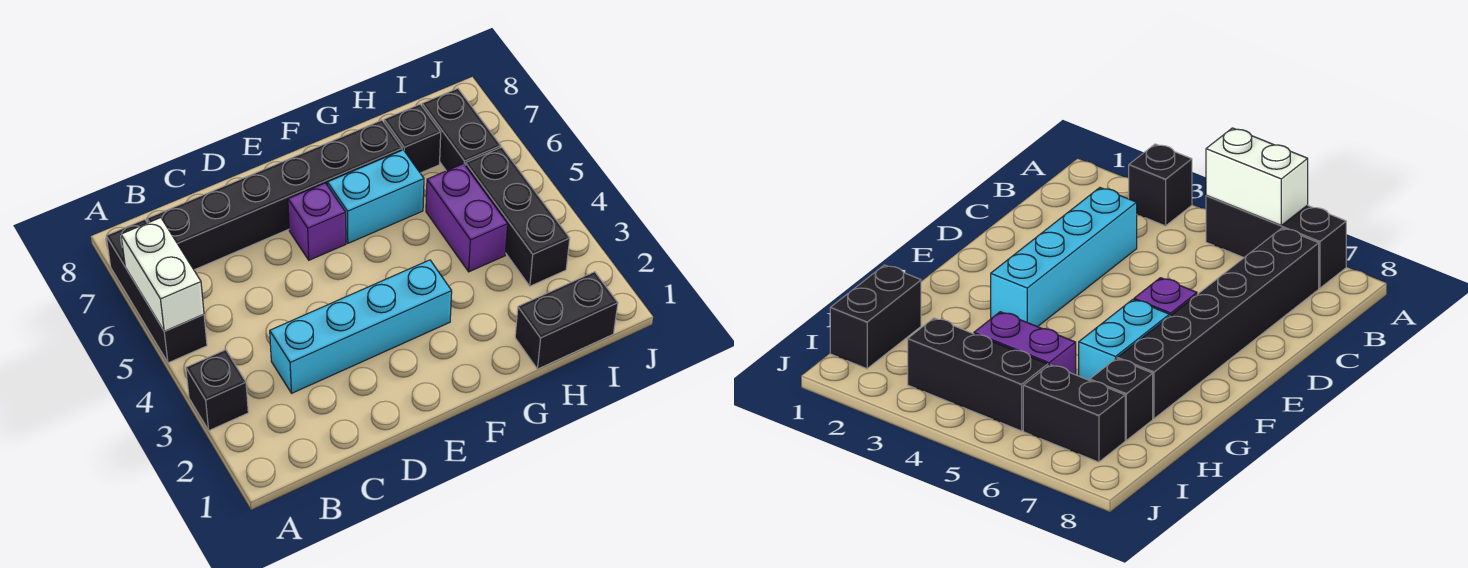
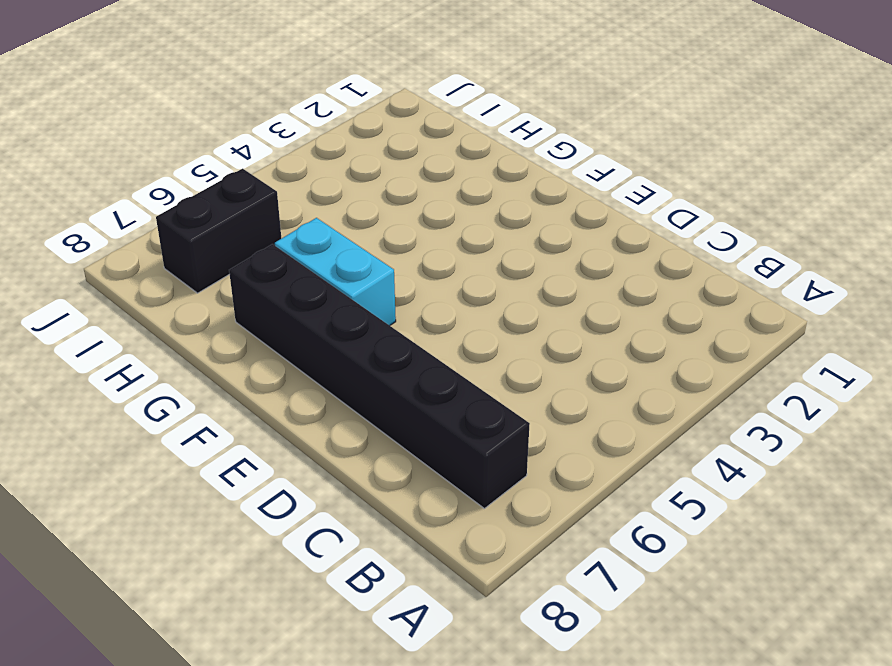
none -> black brick A3 level 1
none -> black brick A5:A7 level 1
none -> cyan brick C3:F3 level 1

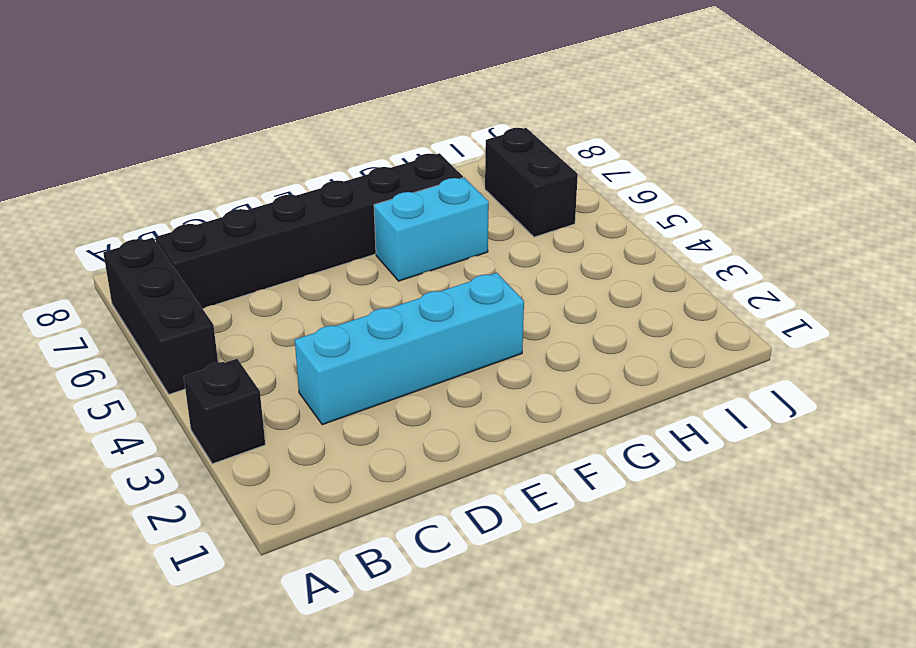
none -> purple brick E6 level 1
none -> black brick H1:I1 level 1
none -> purple brick H4:H5 level 1

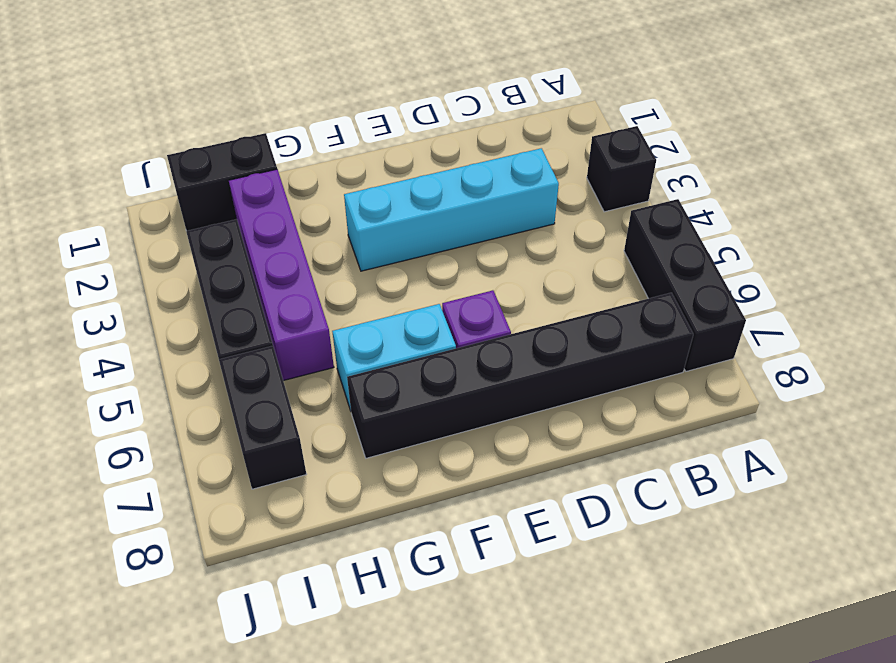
purple brick H2:H5 level 1 -> purple brick H4:H5 level 1
none -> black brick H7 level 1
none -> white brick A5:A6 level 2

